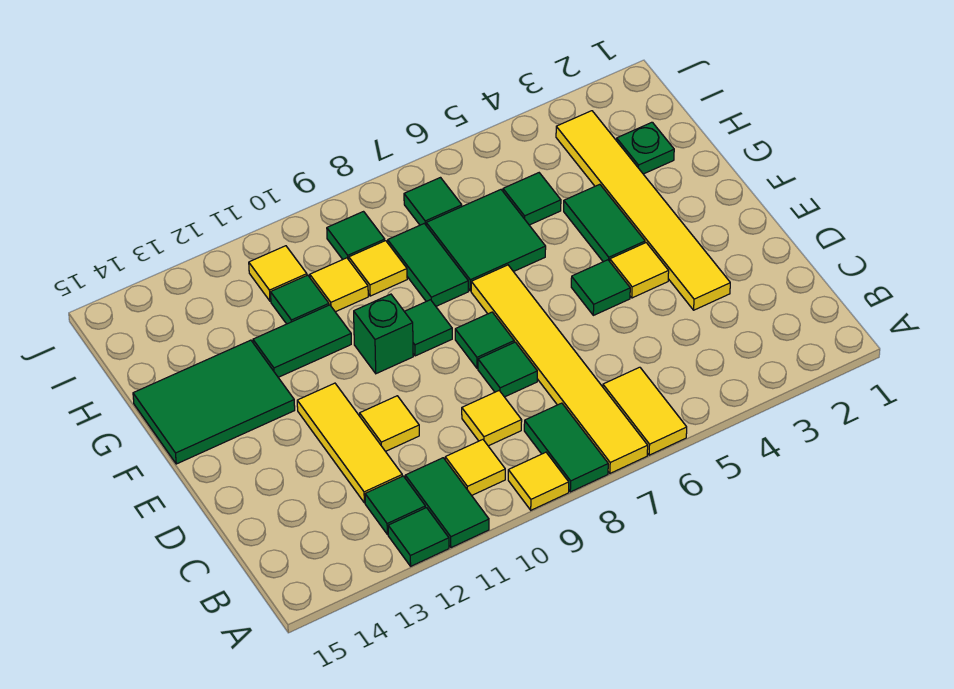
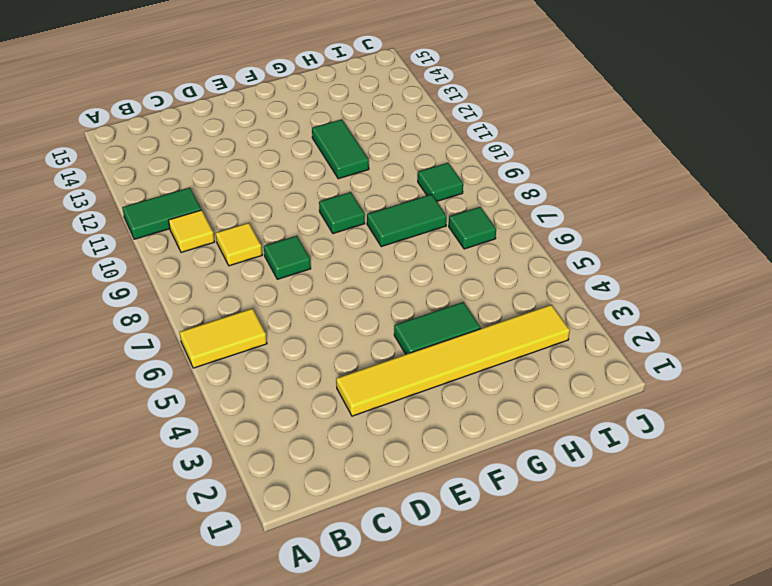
none -> yellow tile A7:F7 level 1
none -> green tile A8:B8 level 1
none -> yellow tile A9 level 1
none -> green tile A12 level 1

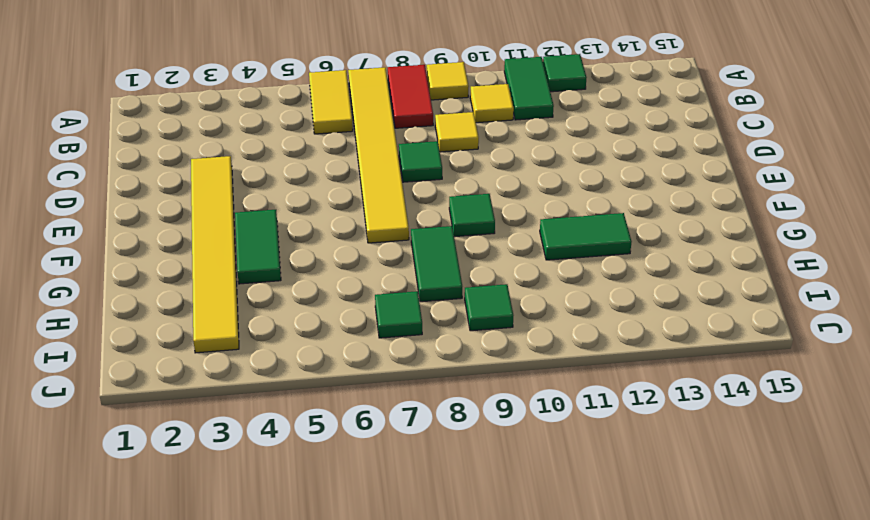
red tile A8:B8 level 1 -> green tile A8:B8 level 1
none -> green tile B12 level 1
none -> yellow tile C12:E12 level 1
none -> yellow tile D11 level 1
none -> yellow tile E4 level 1

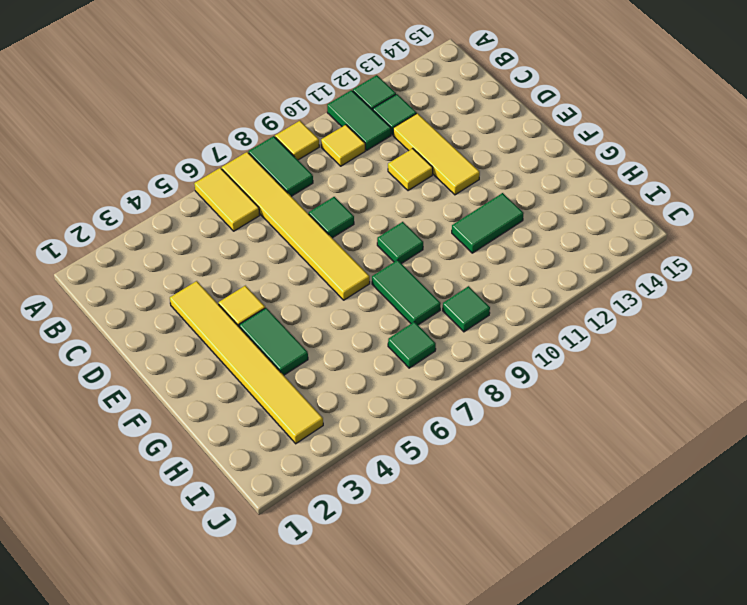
none -> yellow tile C9 level 1
none -> green tile E5 level 1
none -> green tile E8 level 1
none -> green brick F10 level 1

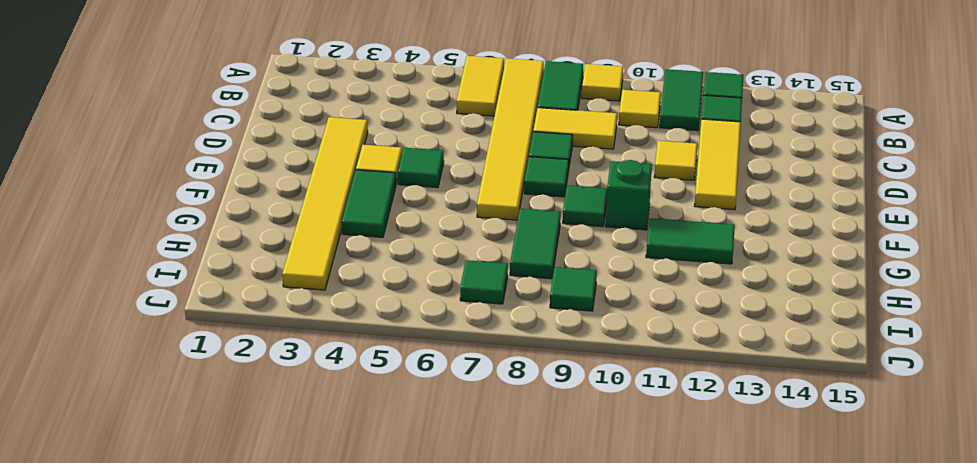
yellow tile C8:C9 level 1 -> yellow tile C9 level 1
none -> green tile F13:G15 level 1
none -> green tile G6:H7 level 1
none -> green plate H2 level 1
none -> green tile H5 level 1

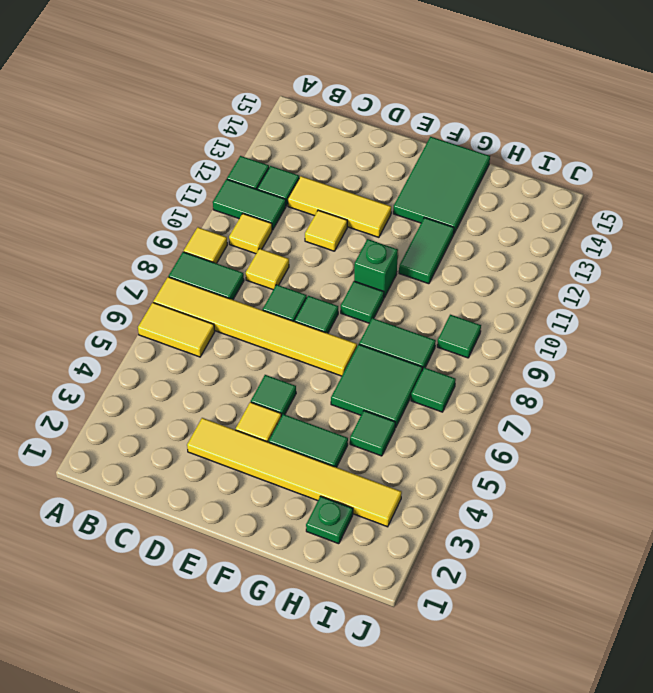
none -> yellow tile H9 level 1
none -> yellow tile H10 level 1
none -> green tile H11 level 1
none -> yellow tile I11 level 1

